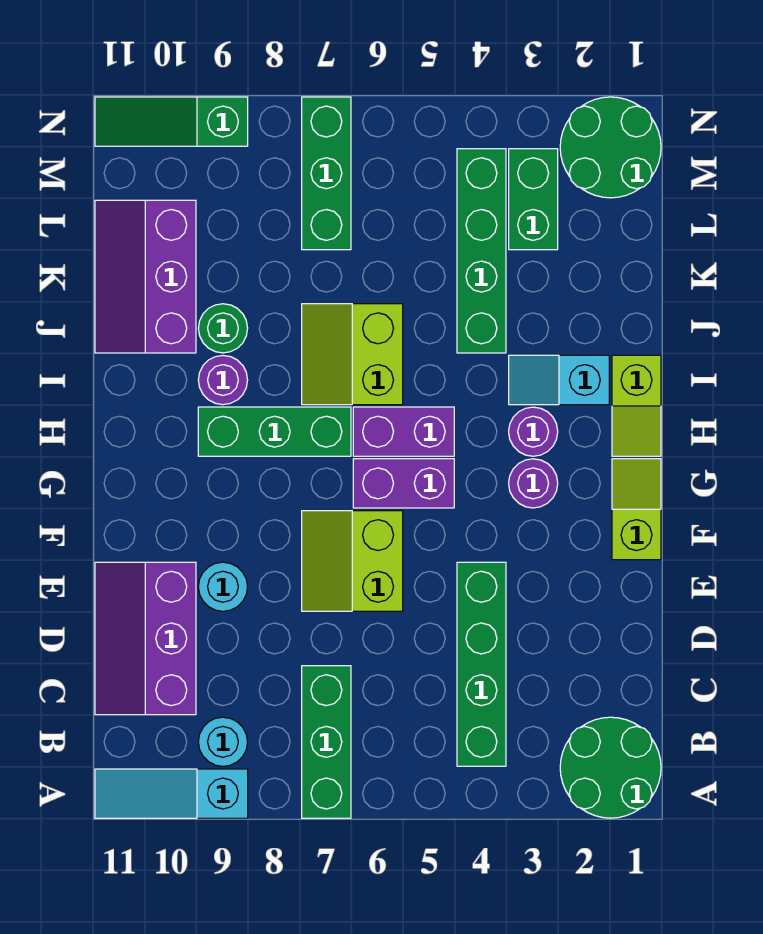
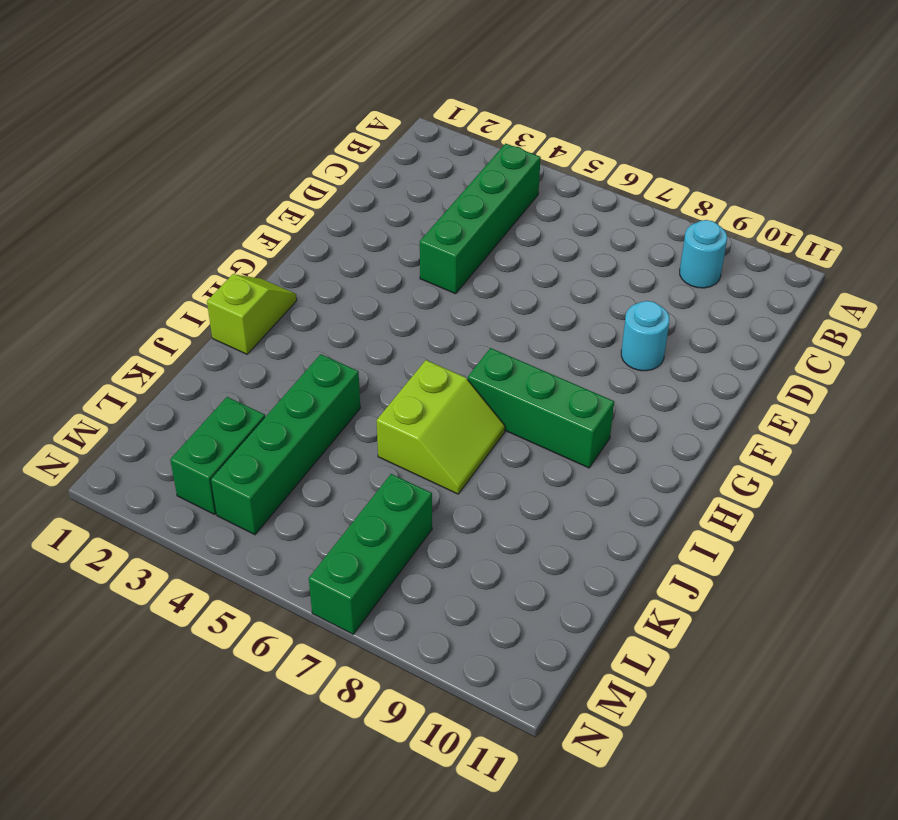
none -> green round brick A1:B2 level 1
none -> green brick A7:C7 level 1
none -> cyan slope A9:A11 level 1 top 9

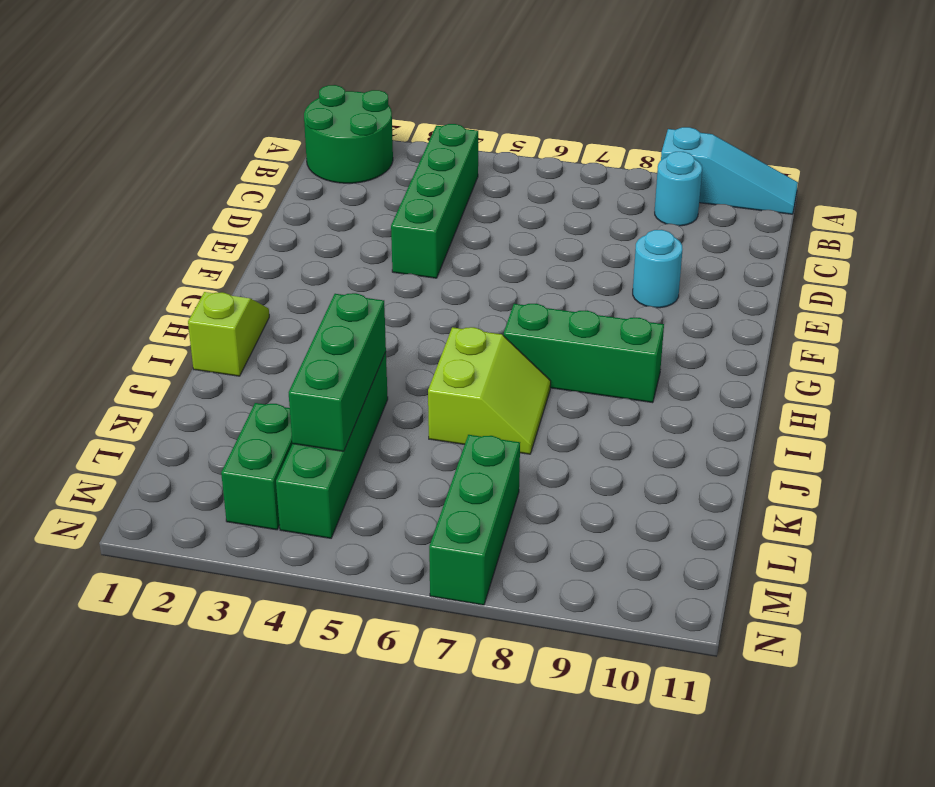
green brick J4:L4 level 2 -> green brick A7:C7 level 1
none -> purple slope C10:E11 level 1 top 10
none -> lime slope E6:F7 level 1 top 6
none -> lime slope F1:G1 level 1 top F

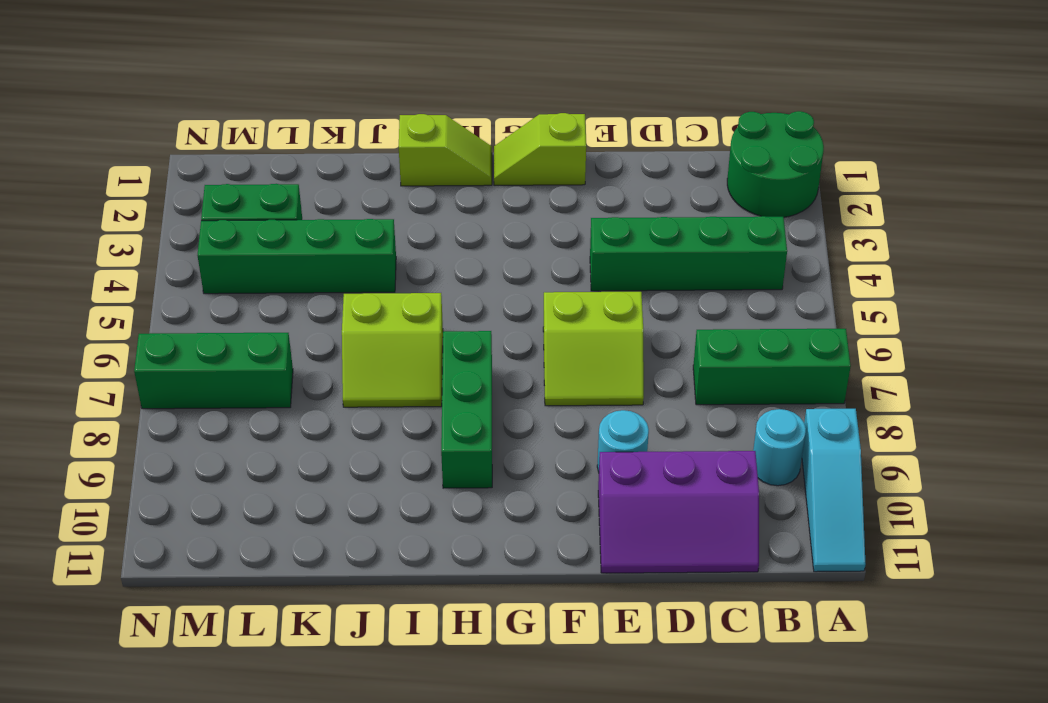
none -> purple round brick G3 level 1
none -> purple brick G5:G6 level 1
none -> purple round brick H3 level 1

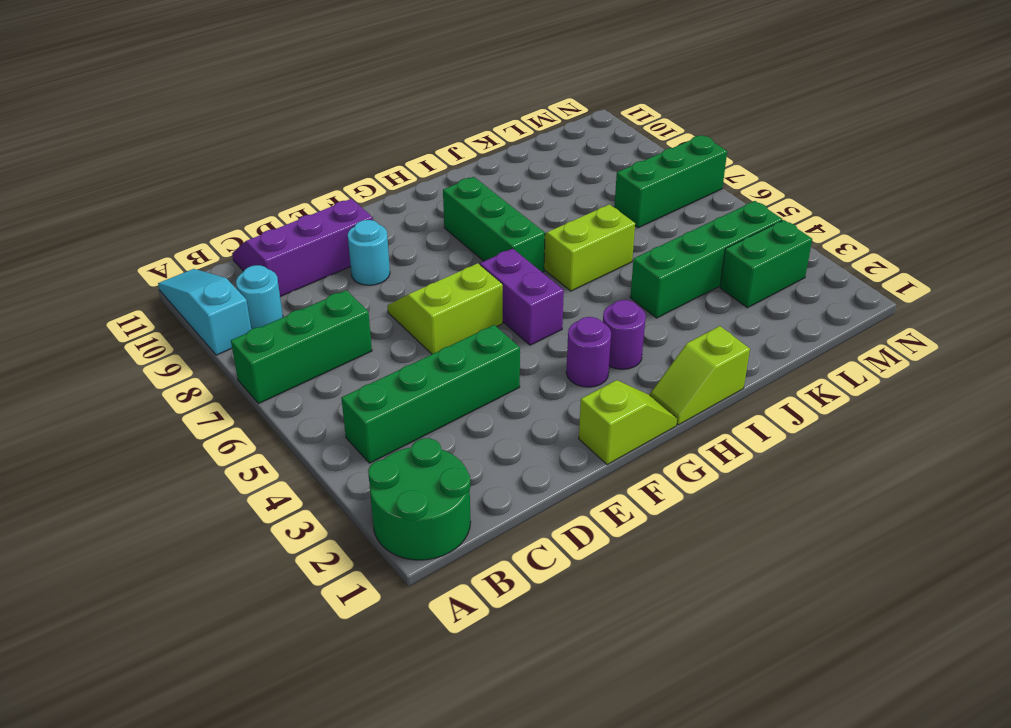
none -> purple brick H5:H6 level 1
none -> cyan slope I2:I3 level 1 top 2
none -> purple round brick I9 level 1

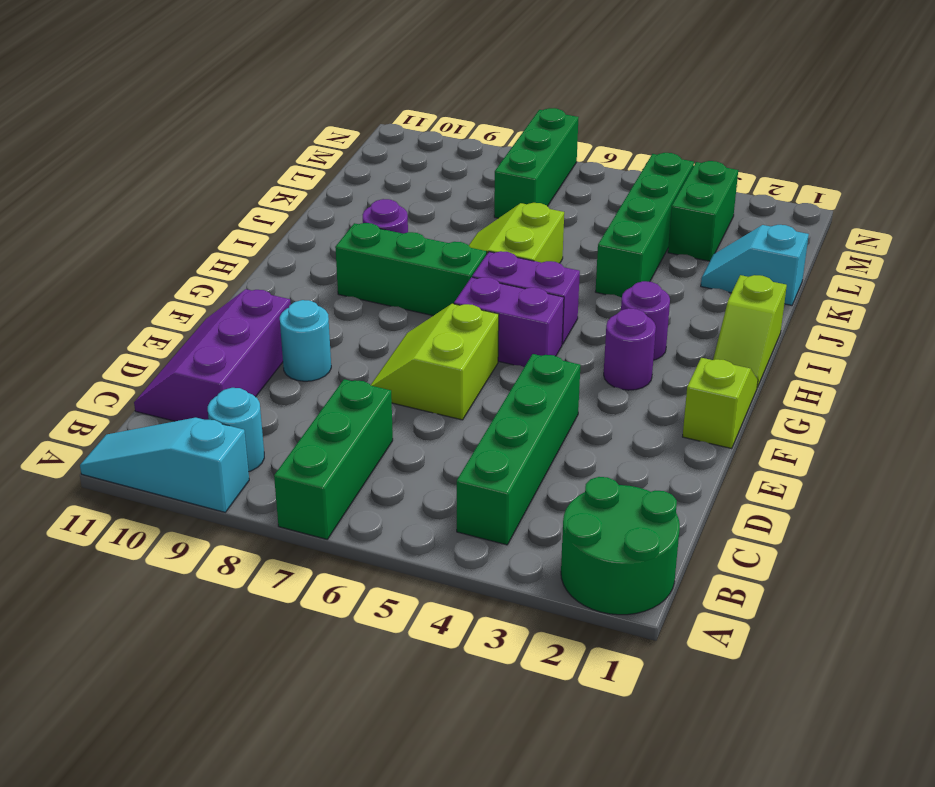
cyan slope K1:K2 level 1 top 1 -> cyan slope I2:I3 level 1 top 2
none -> green round brick J9 level 1
none -> purple slope J10:L11 level 1 top 10
none -> green round brick M1:N2 level 1

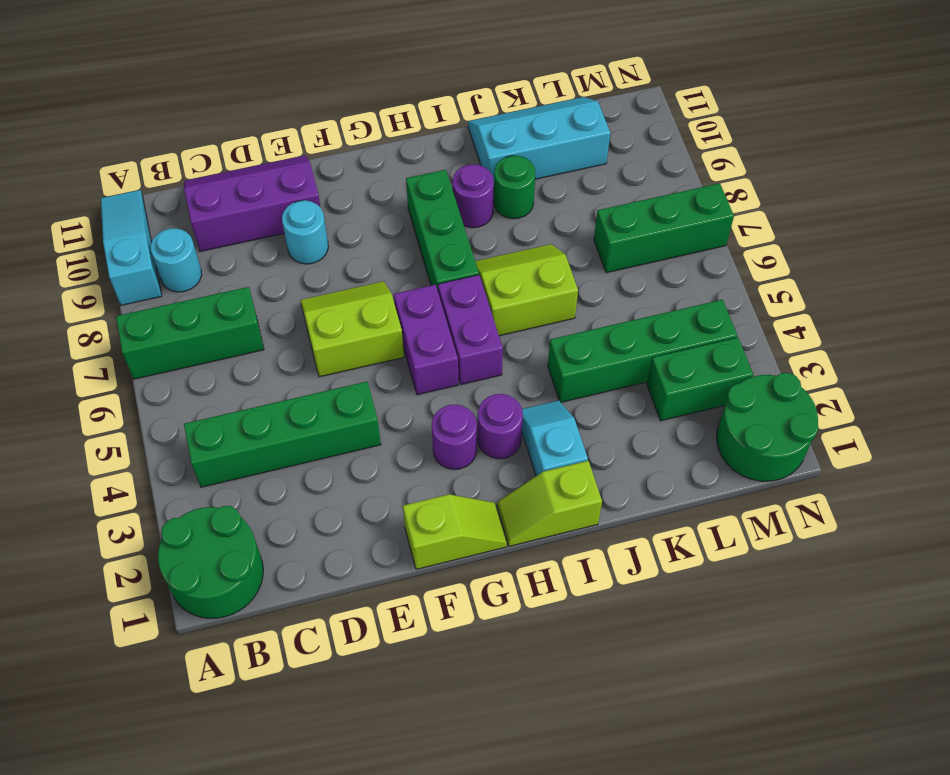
cyan slope J10:L11 level 1 top 10 -> purple slope J10:L11 level 1 top 10
none -> green slope N9:N11 level 1 top 9

